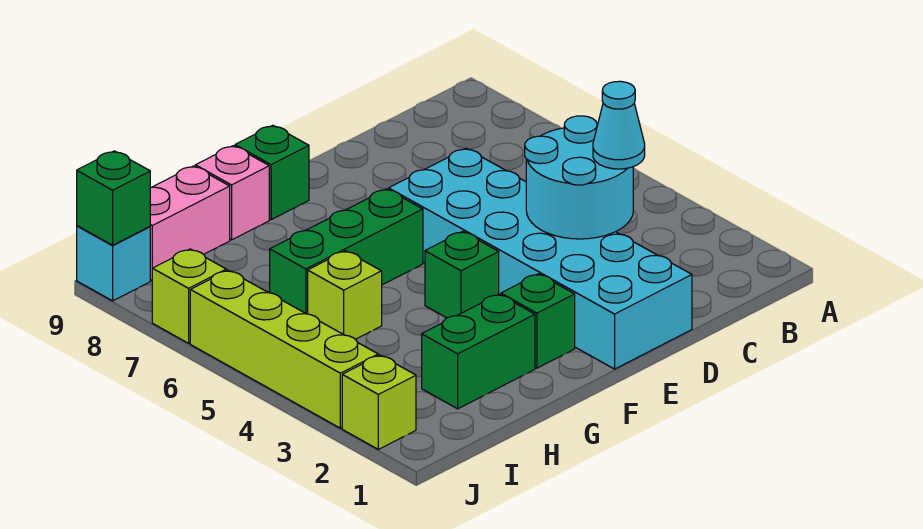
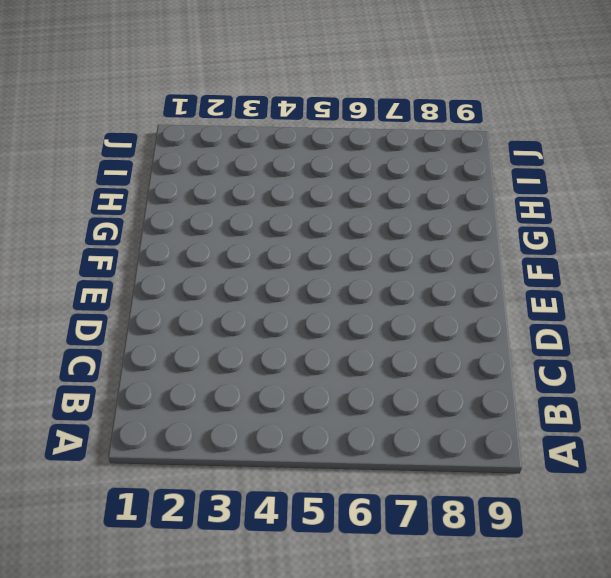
none -> cyan brick D1:E6 level 1
none -> green brick F2 level 1
none -> green brick F4 level 1

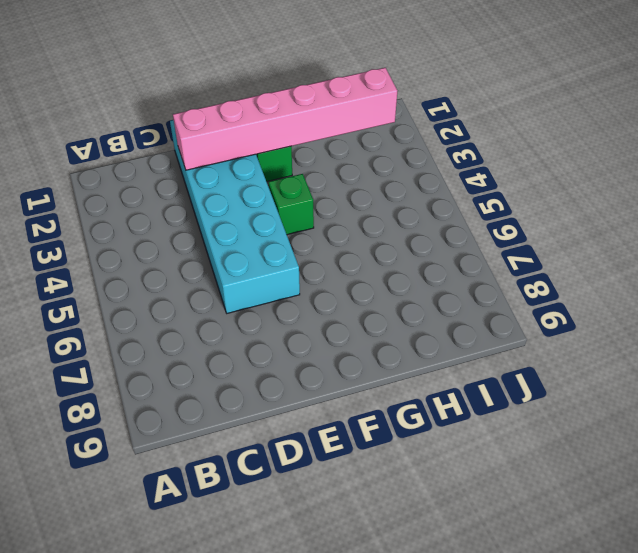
pink brick D2:I2 level 2 -> none
none -> green brick F6:H6 level 1
none -> green brick F9 level 1
none -> green brick G2:H2 level 1

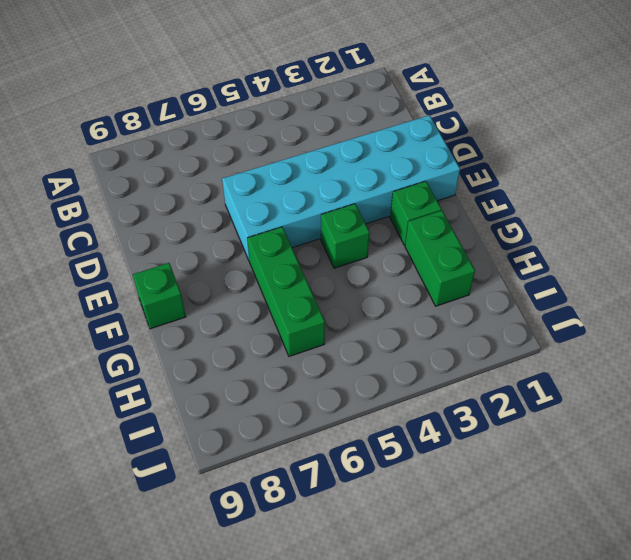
none -> pink brick G9 level 1
none -> lime brick H5 level 1
none -> pink brick H9:I9 level 1

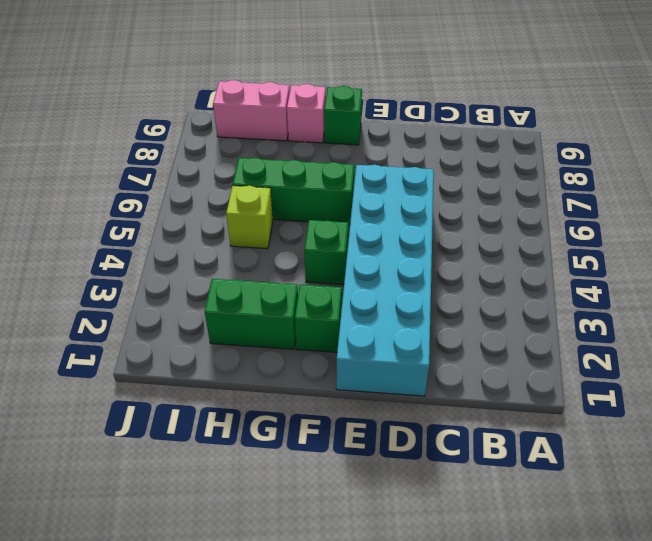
none -> lime brick J2 level 1
none -> lime brick J3:J6 level 1
none -> lime brick J7 level 1

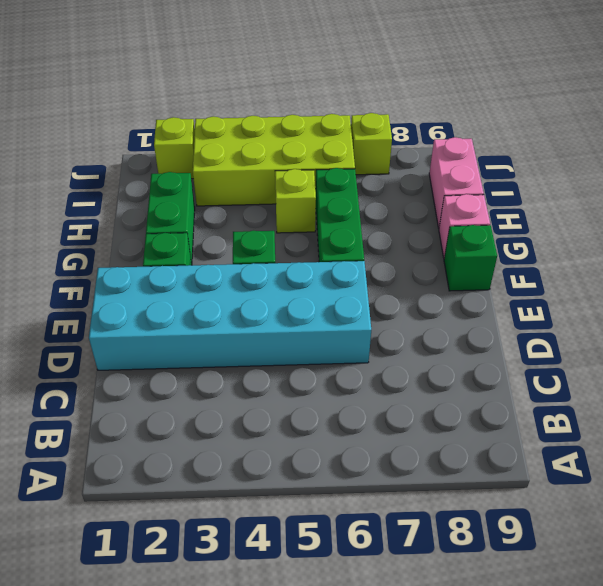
lime brick I3:J6 level 1 -> lime brick J3:J6 level 1
none -> cyan brick J9 level 1
none -> cyan round brick C3:D4 level 2
none -> green brick J9 level 2

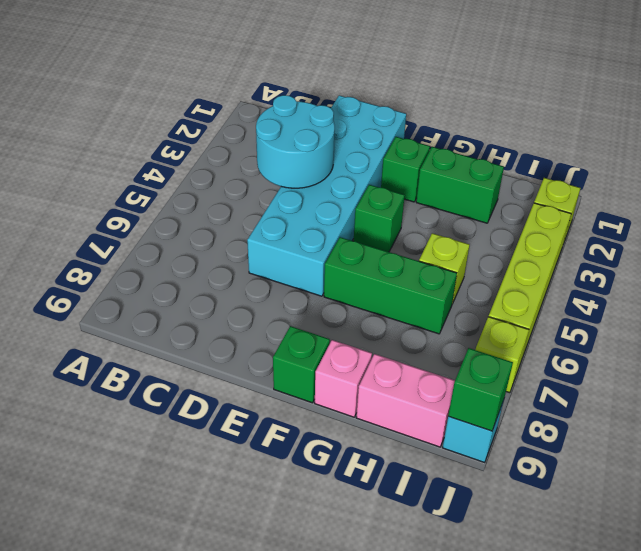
none -> cyan cone C3 level 3

